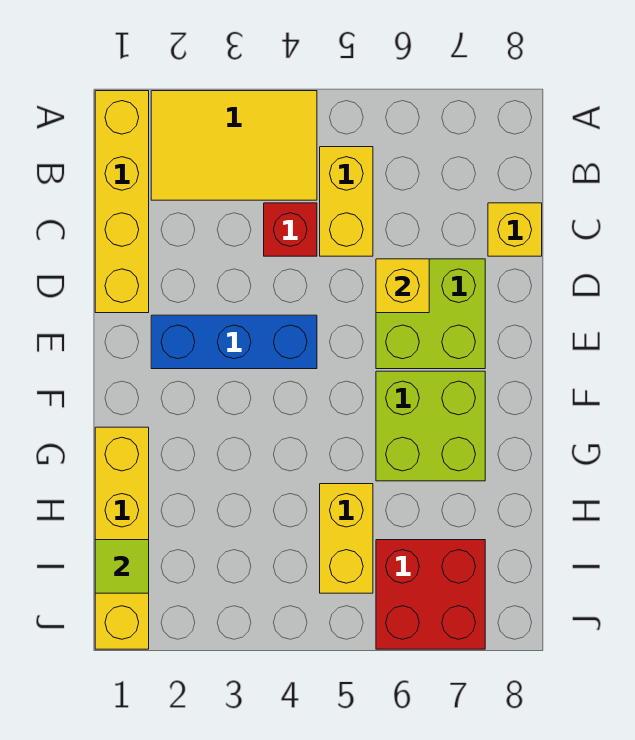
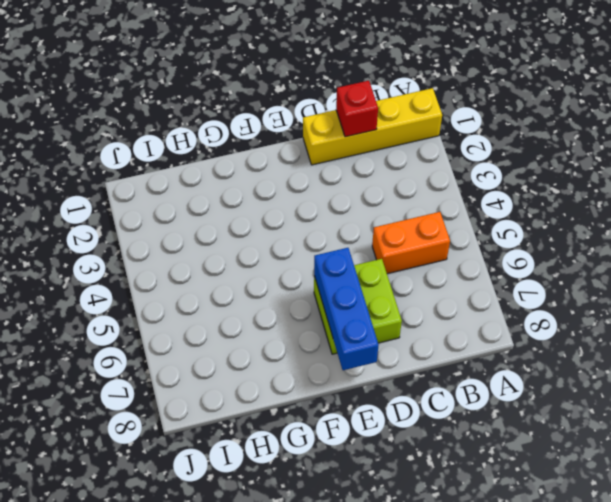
orange brick B5:C5 level 1 -> yellow brick B5:C5 level 1
red brick C1 level 2 -> red brick C4 level 1
blue brick E6:E8 level 2 -> blue brick E2:E4 level 1
none -> yellow tile A2:B4 level 1
none -> yellow brick C8 level 1
none -> lime brick F6:G7 level 1

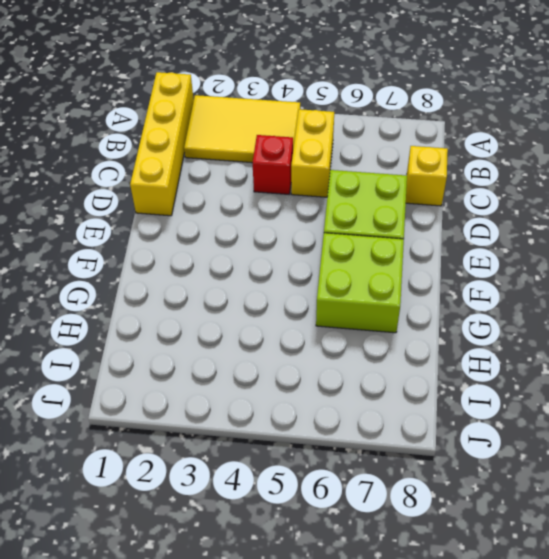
none -> blue brick E2:E4 level 1
none -> yellow brick G1:J1 level 1
none -> yellow brick H5:I5 level 1

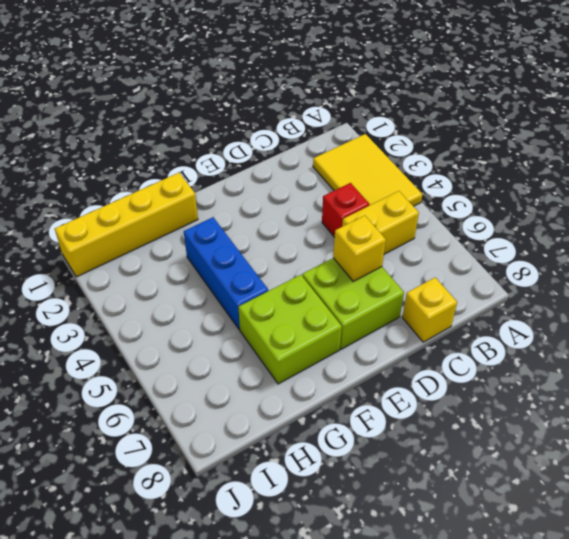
blue brick G3:G5 level 1 -> blue brick E2:E4 level 1
none -> yellow brick A1:D1 level 1
none -> yellow brick H5:I5 level 1
none -> red brick I6:J7 level 1

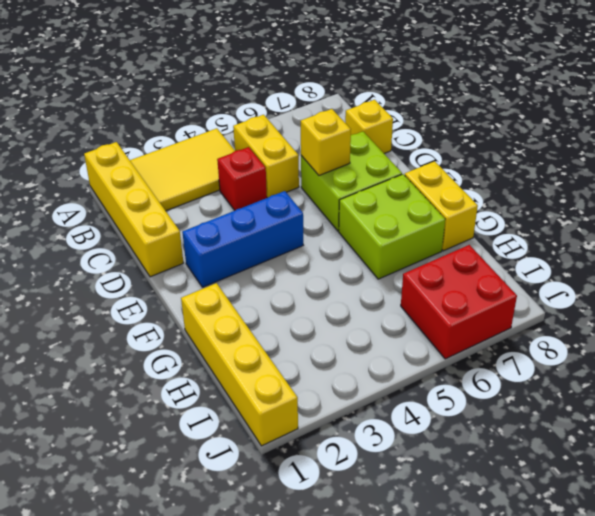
yellow brick F8:G8 level 1 -> yellow brick H5:I5 level 1
none -> lime tile I1 level 2

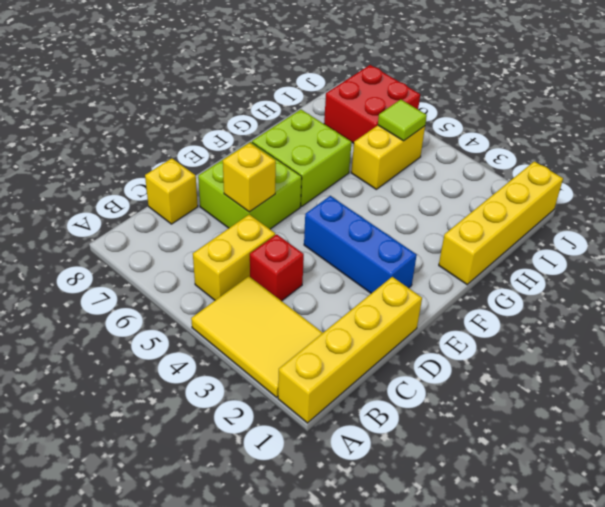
lime tile I5 level 2 -> lime tile I1 level 2

